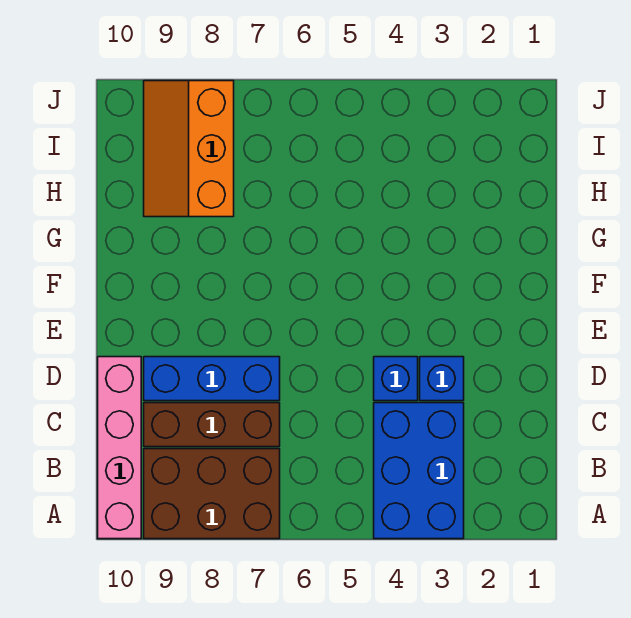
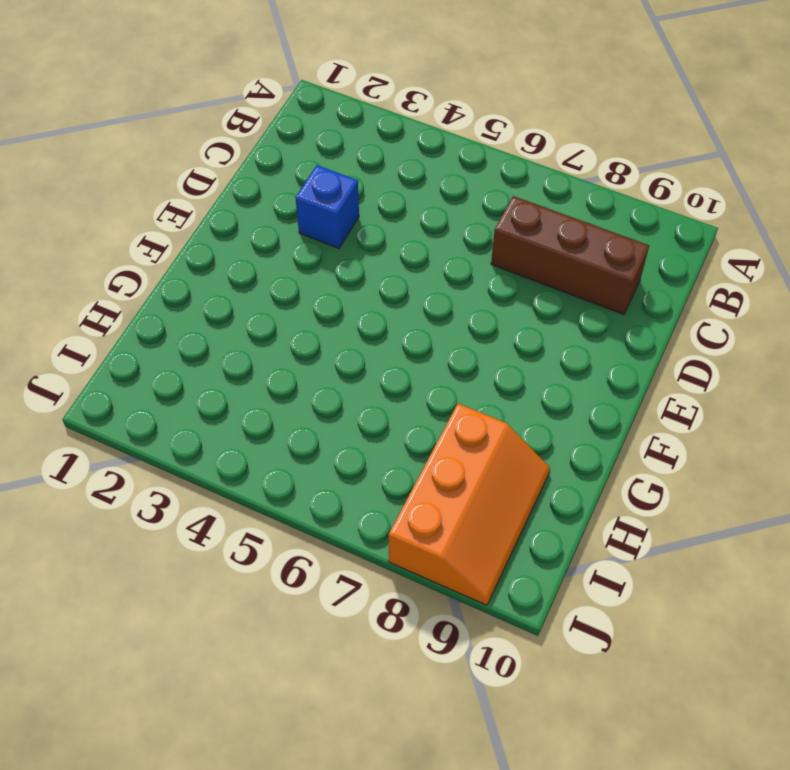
none -> blue brick A3:C4 level 1
none -> brown brick A7:B9 level 1

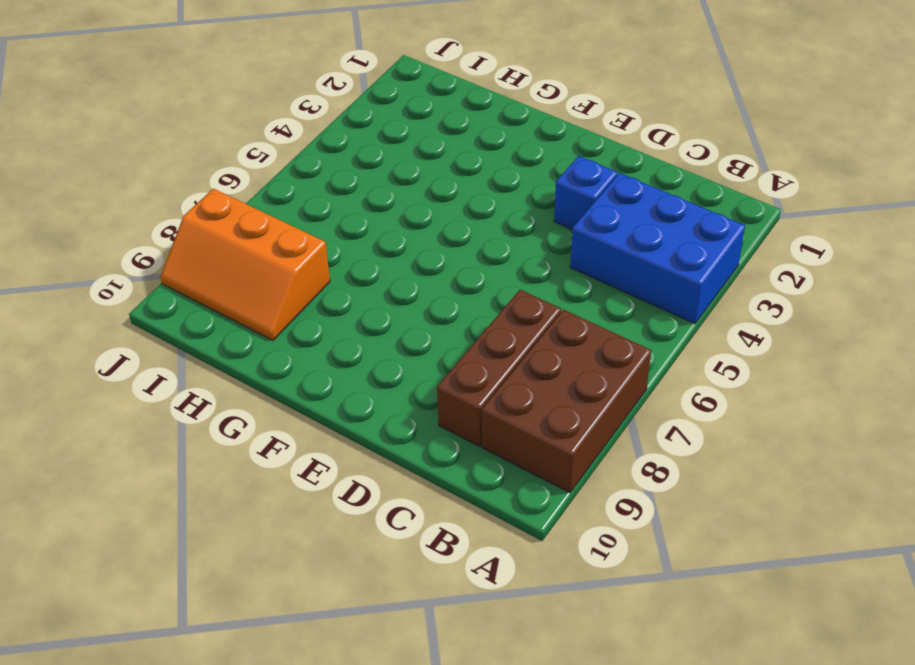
none -> pink brick A10:D10 level 1
none -> blue brick D4 level 1

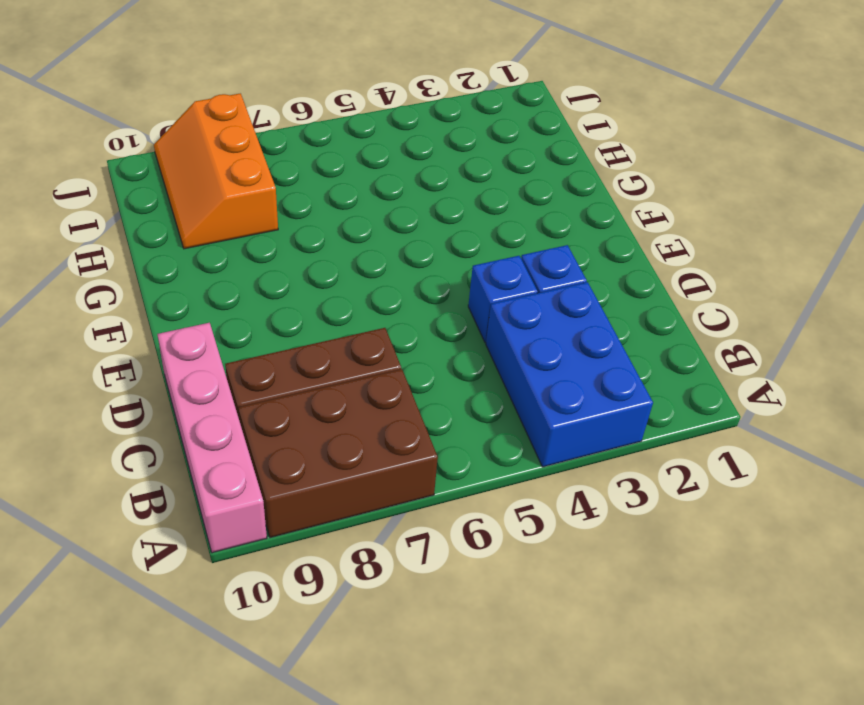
none -> blue brick D7:D9 level 1

